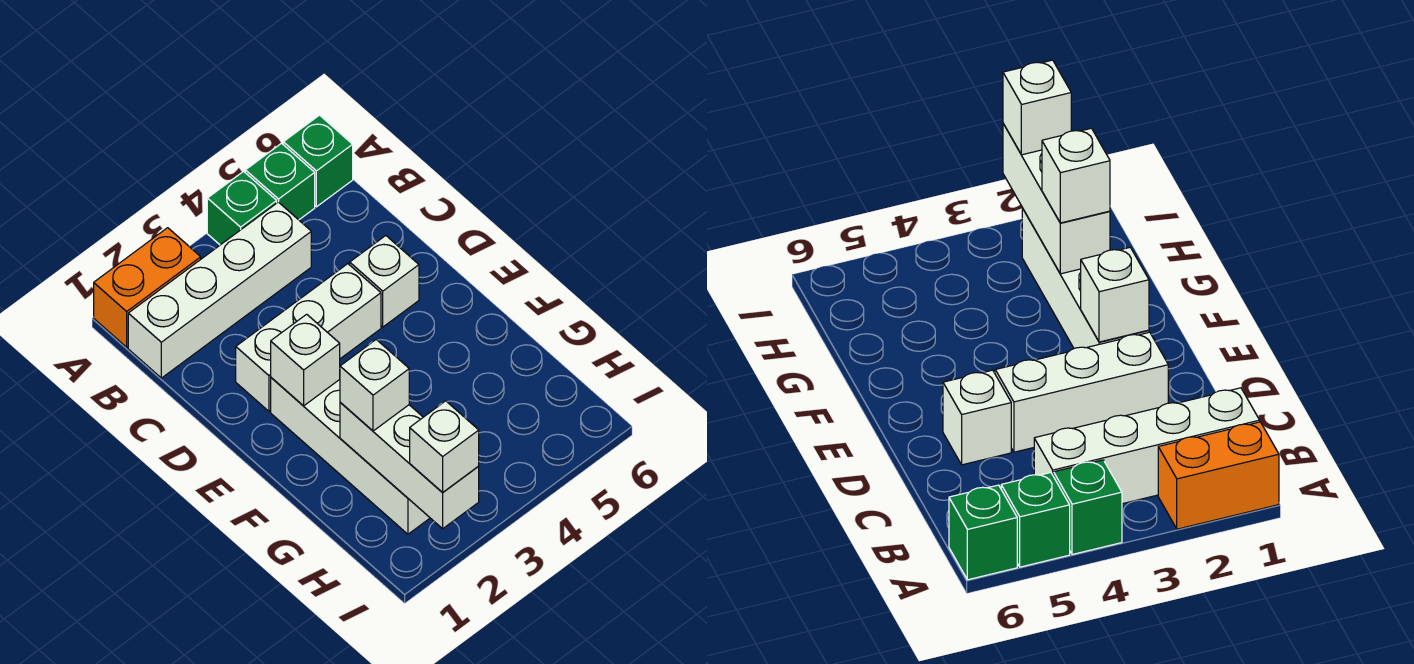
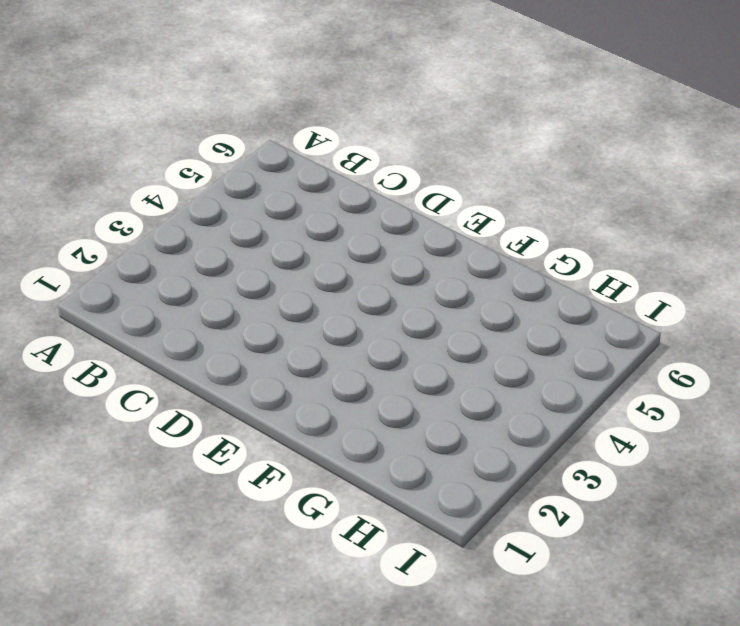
none -> orange brick A1:A2 level 1
none -> green brick A4 level 1
none -> green brick A5 level 1

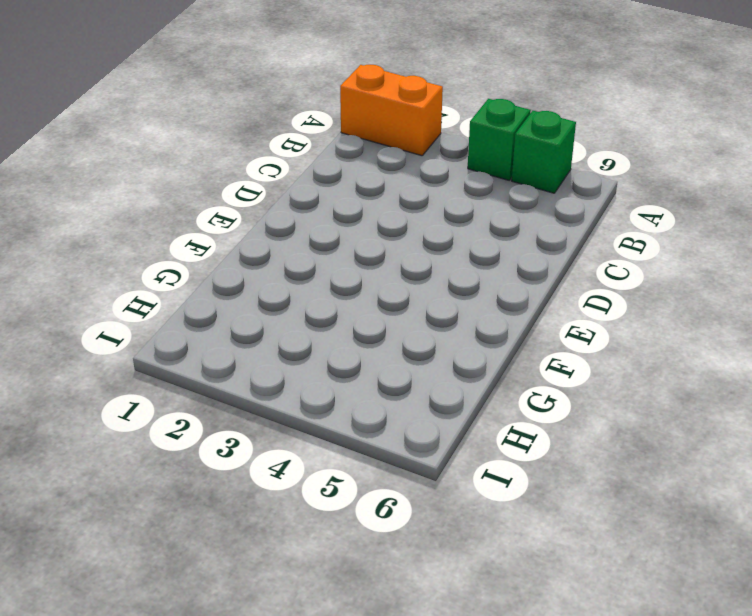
none -> green brick A6 level 1
none -> white brick B1:B4 level 1
none -> white brick D2:D4 level 1

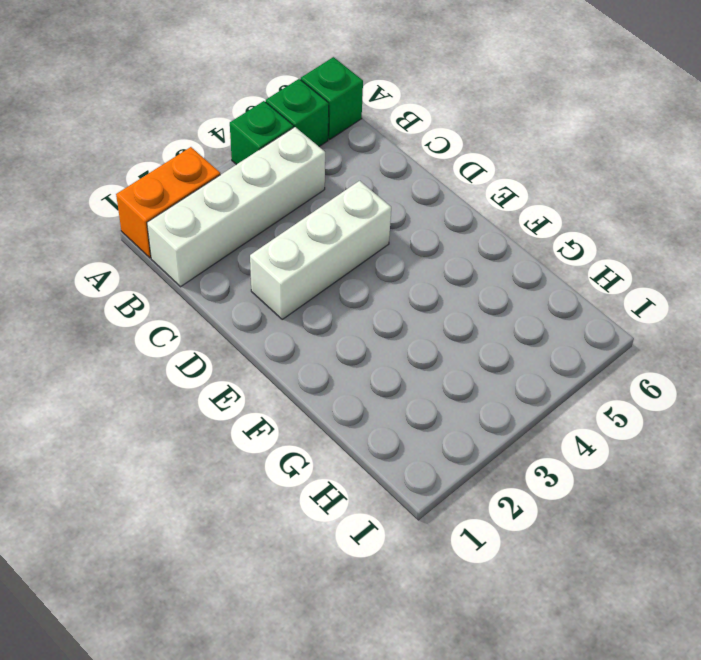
none -> white brick D5 level 1
none -> white brick E2:H2 level 1
none -> white brick E2 level 2

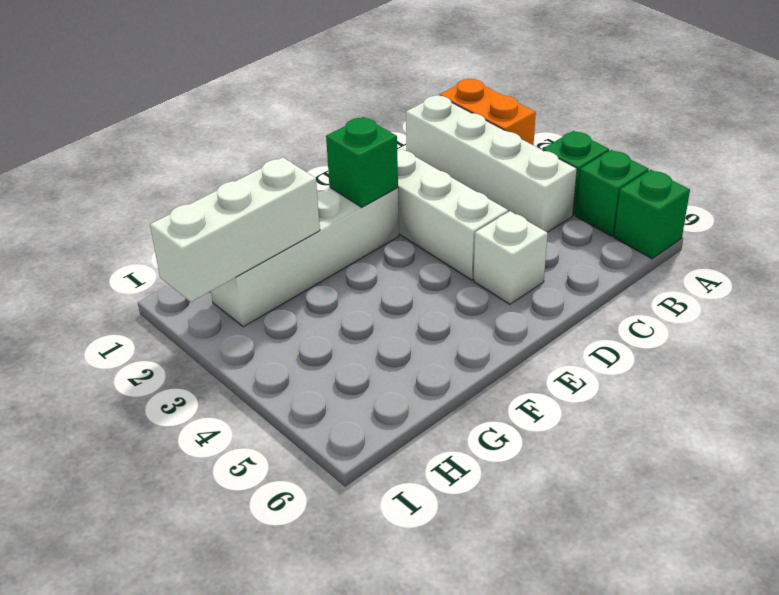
green brick E2 level 2 -> white brick E2 level 2
none -> white brick G2 level 3
none -> white brick I2 level 3

